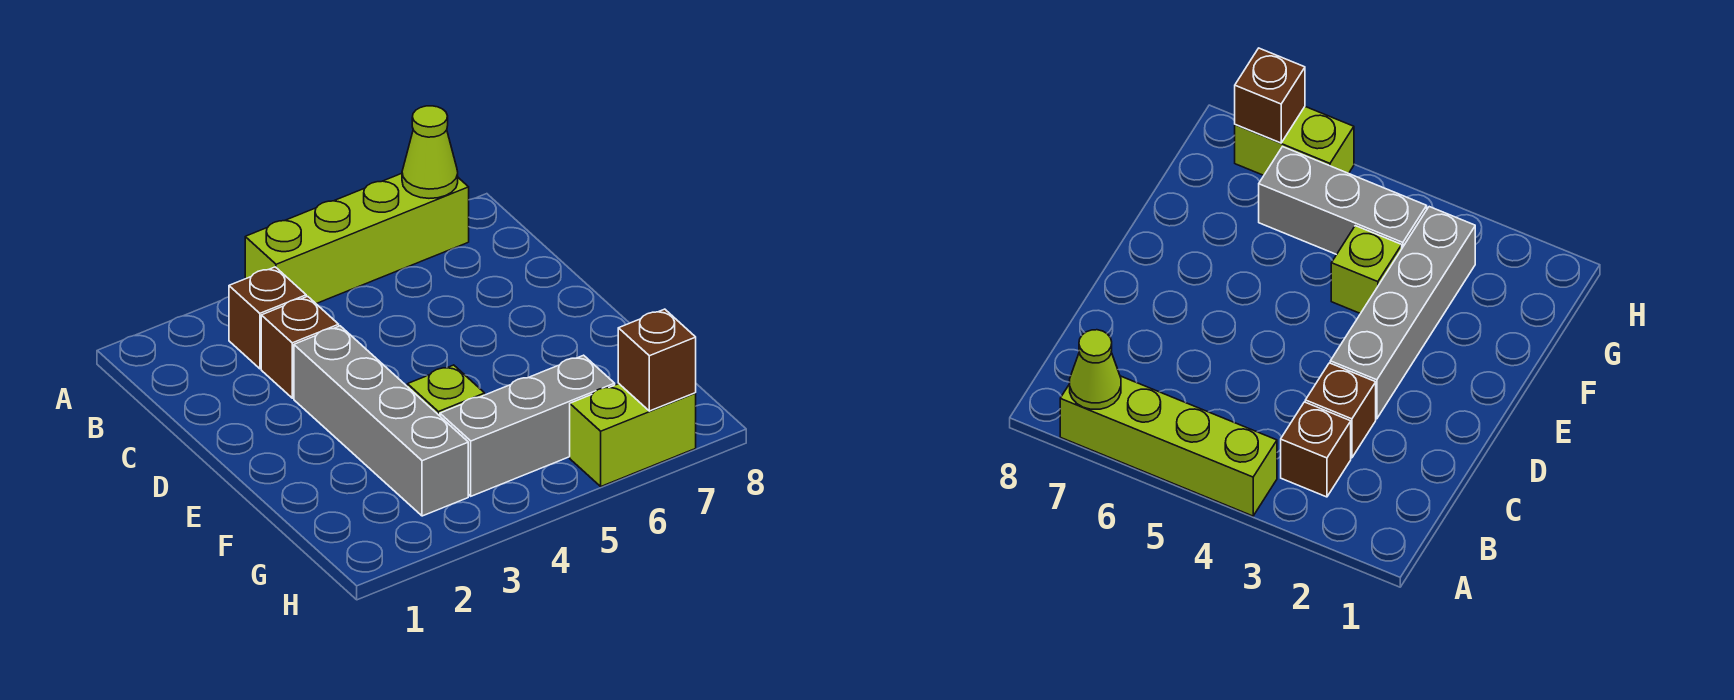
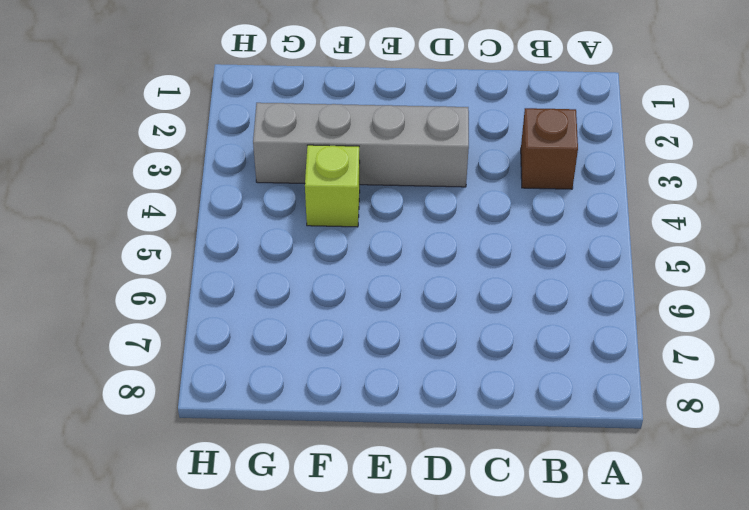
none -> lime brick A4:A7 level 1
none -> brown brick C3 level 1

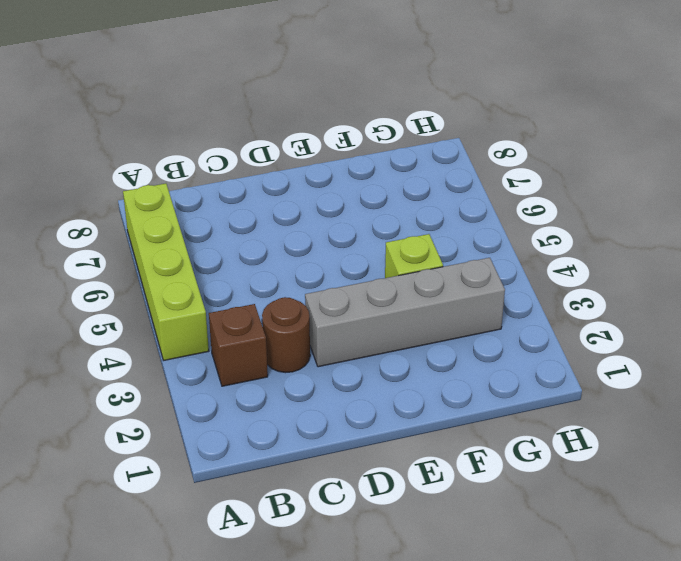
brown round brick C3 level 1 -> brown brick C3 level 1
none -> grey brick G4:G6 level 1
none -> lime brick H6:H7 level 1

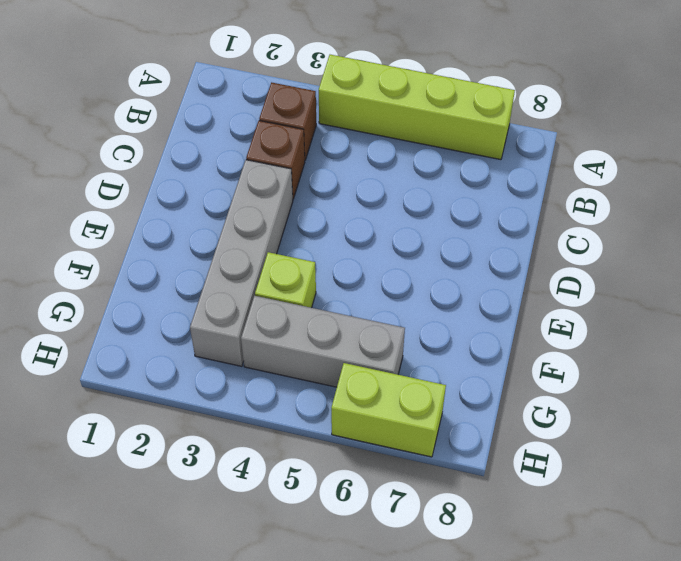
none -> lime cone A7 level 2
none -> brown brick H7 level 2

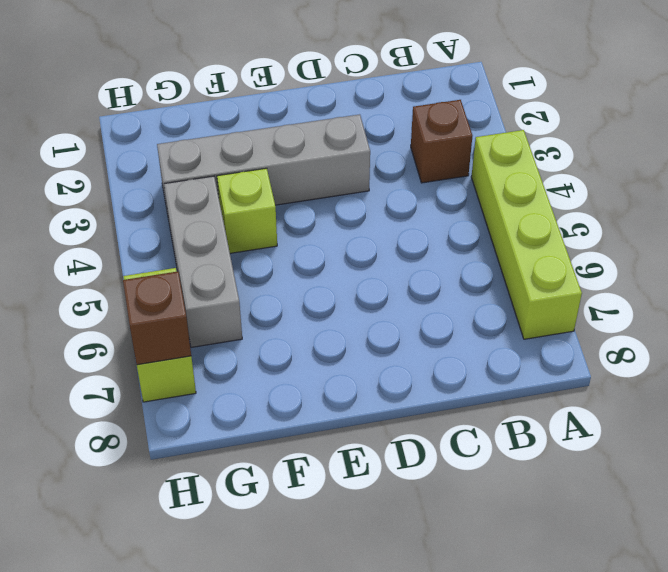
none -> brown brick C3 level 1
none -> lime cone A7 level 2

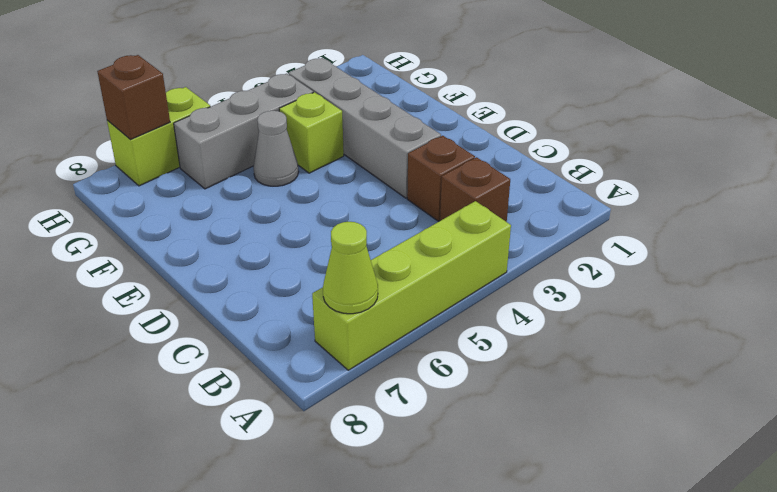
grey cone F5 level 1 -> none

